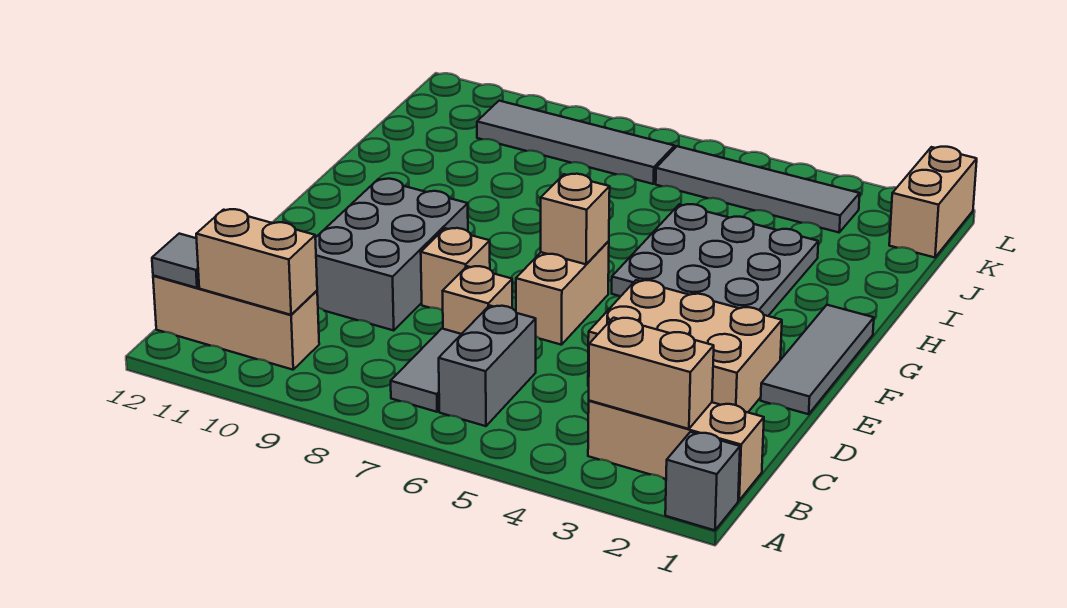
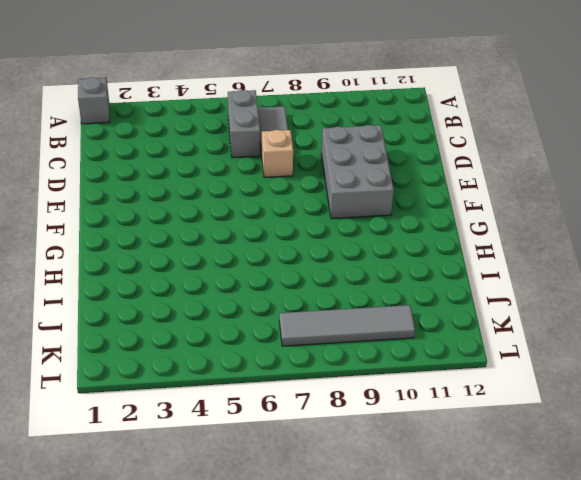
none -> tan brick B1:B3 level 1
none -> tan brick B10:B12 level 1
none -> tan brick D2:E4 level 1

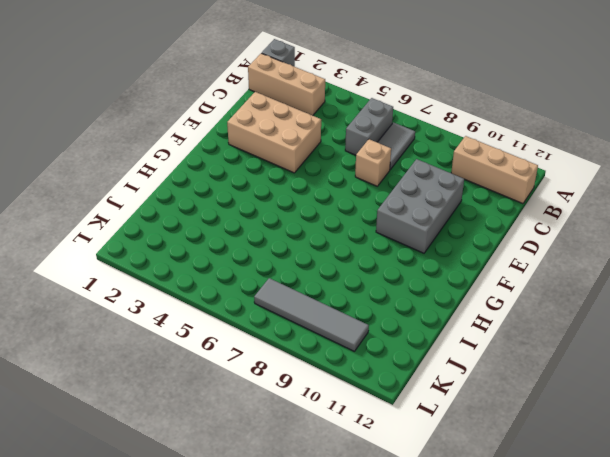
none -> grey tile E1:G1 level 1
none -> tan brick E6:F6 level 1
none -> tan brick E8 level 1

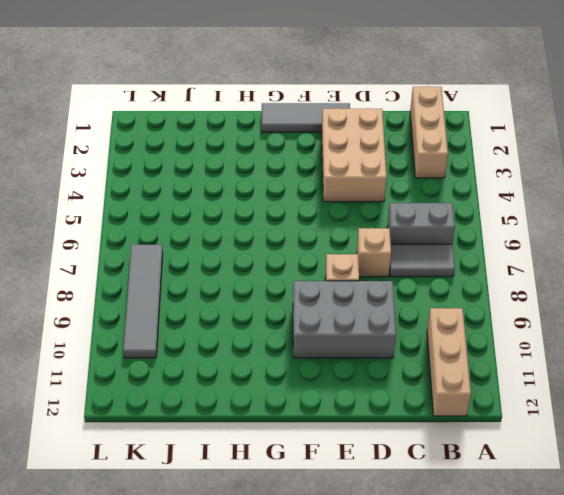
none -> grey brick A1 level 1
none -> tan brick E6:F6 level 1
none -> grey plate G3:I5 level 1

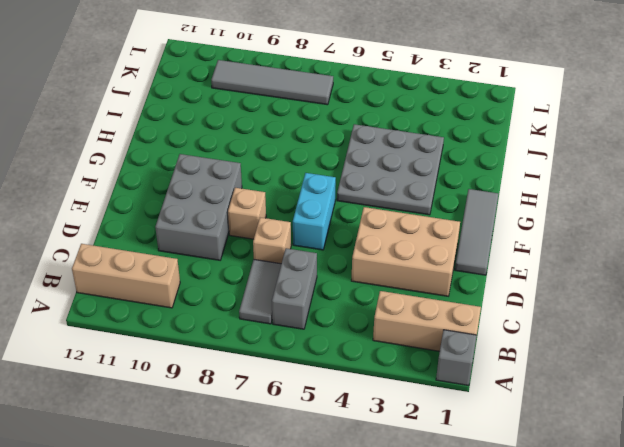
cyan brick E6:F6 level 1 -> tan brick E6:F6 level 1
none -> tan brick K1:L1 level 1
none -> grey tile K3:K6 level 1
none -> tan brick B2:B3 level 2

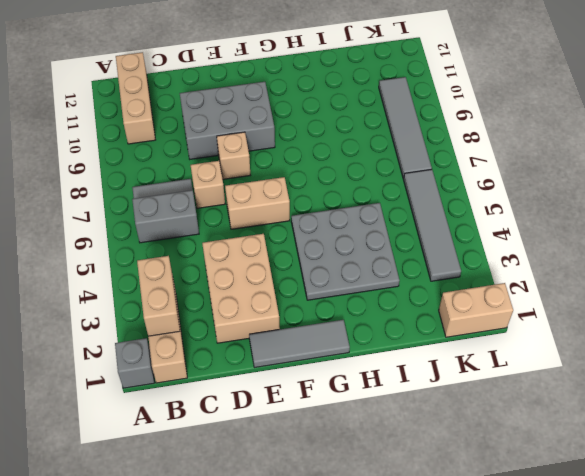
none -> tan brick B10:B11 level 2
none -> grey tile B12 level 2
none -> tan brick F6 level 2

